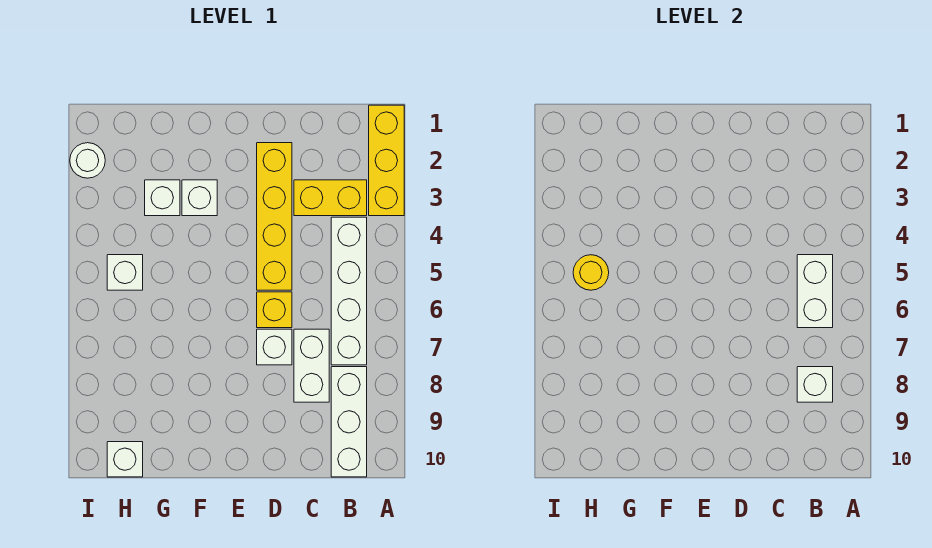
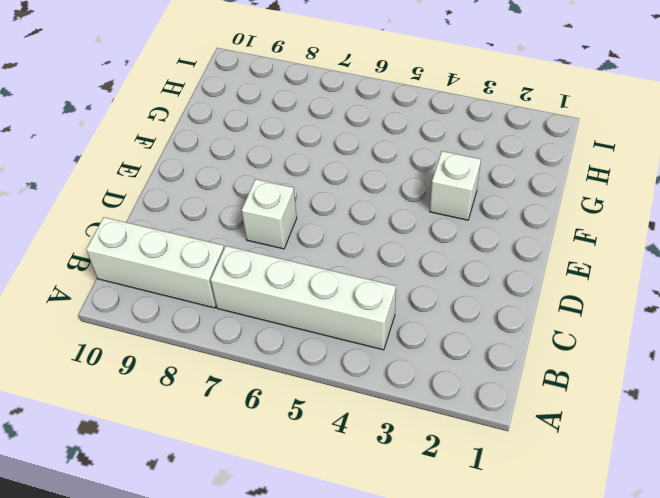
none -> yellow brick A1:A3 level 1
none -> yellow brick B3:C3 level 1
none -> white brick C7:C8 level 1

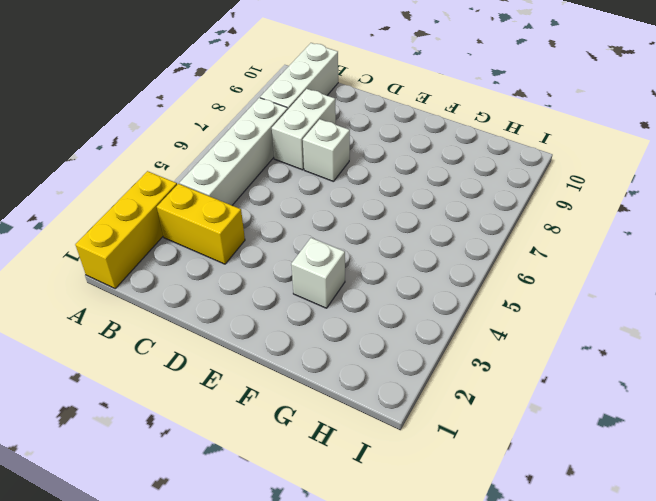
none -> yellow brick D2:D5 level 1
none -> yellow brick D6 level 1
none -> white brick G3 level 1

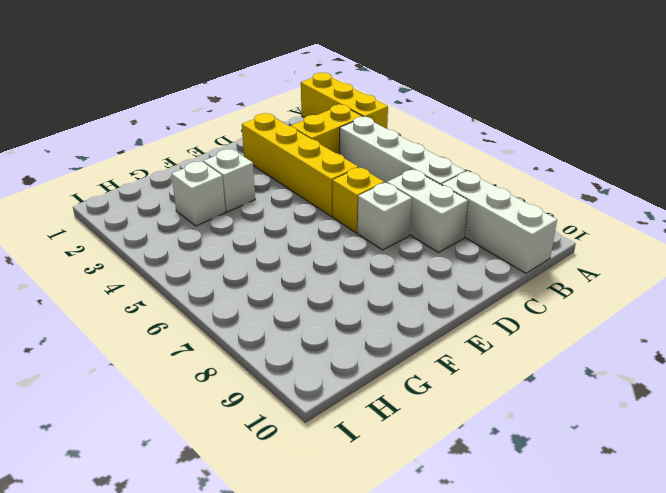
none -> white brick H5 level 1
none -> white brick H10 level 1
none -> white round brick I2 level 1

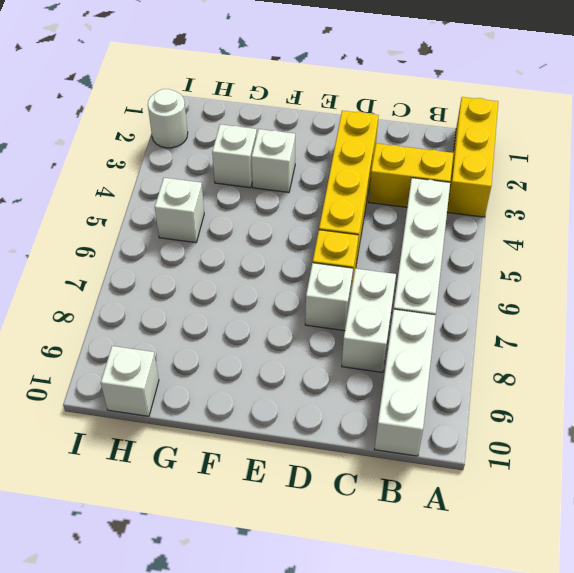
none -> white brick B5:B6 level 2
none -> white brick B8 level 2
none -> yellow round brick H5 level 2

